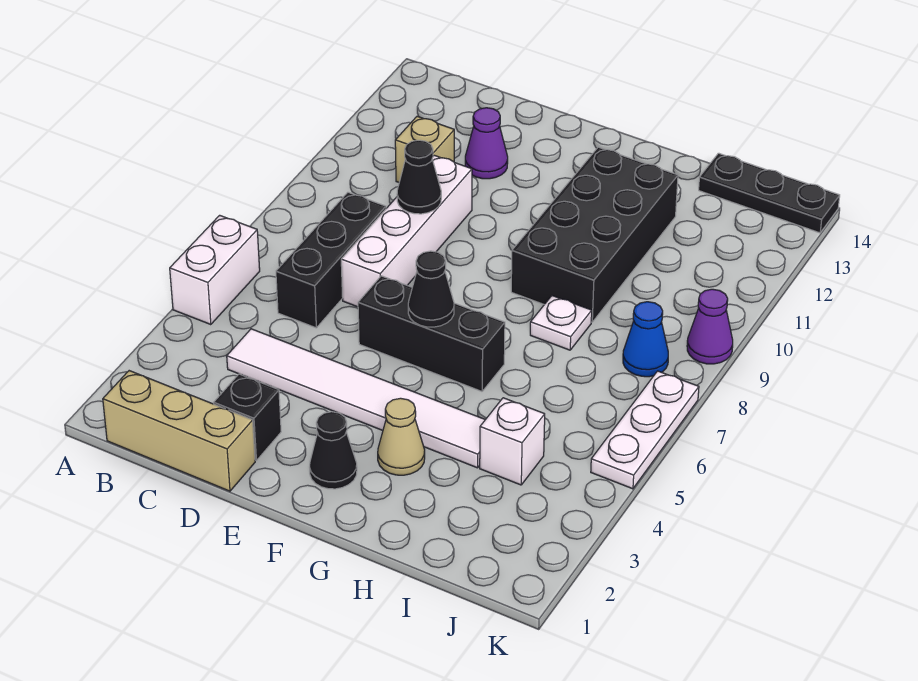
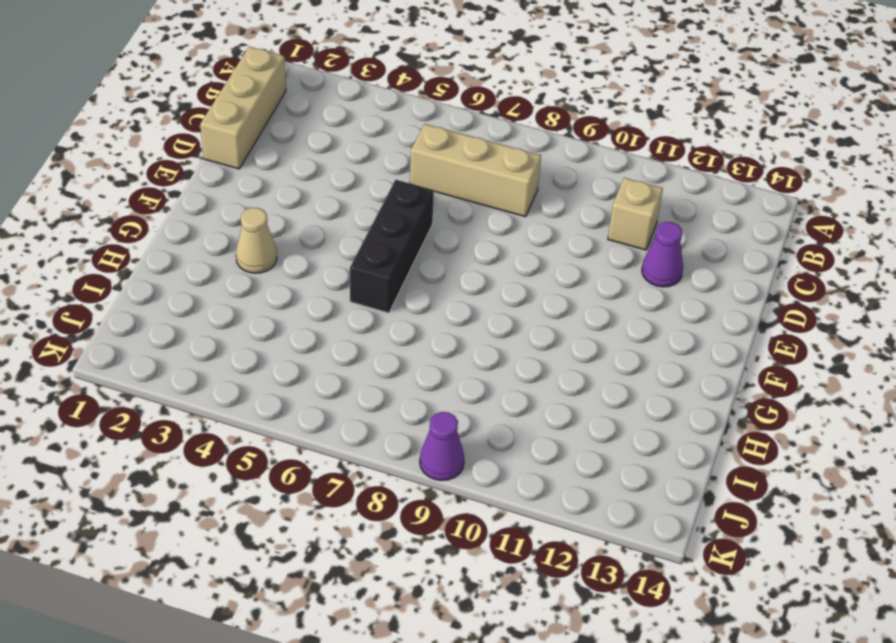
tan brick C6:C8 level 1 -> black brick C6:C8 level 1
none -> white brick A5:A6 level 1
none -> white tile C4:H4 level 1
none -> black brick D2 level 1

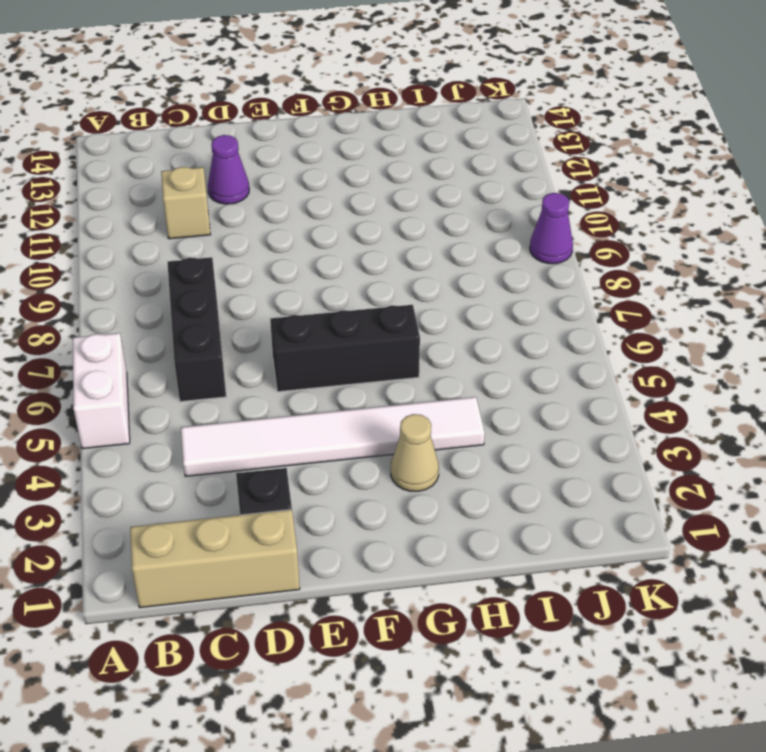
none -> white brick D7:D10 level 1
none -> black cone F2 level 1
none -> black brick G9:H12 level 1

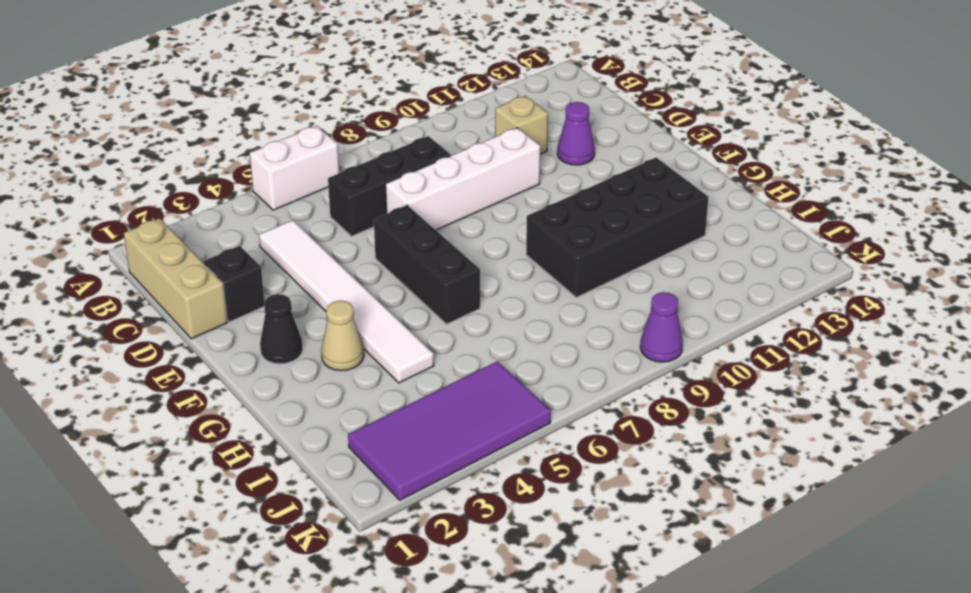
purple tile J2:K5 level 1 -> white plate K5:K7 level 1
none -> white plate H8 level 1
none -> white brick I4 level 1
none -> black plate I14:K14 level 1

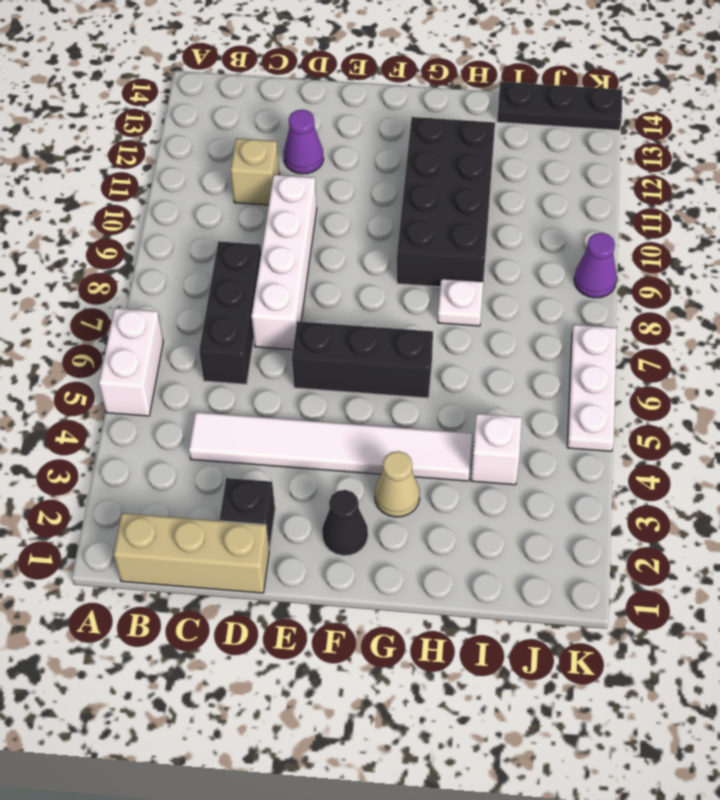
none -> blue cone J8 level 1
none -> black cone D9 level 2
none -> black cone F6 level 2

